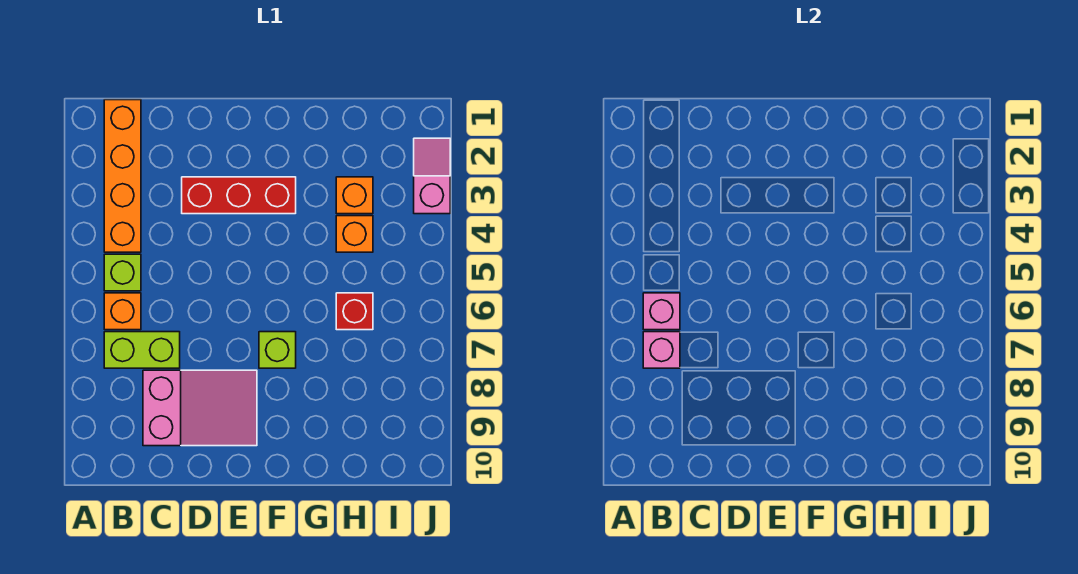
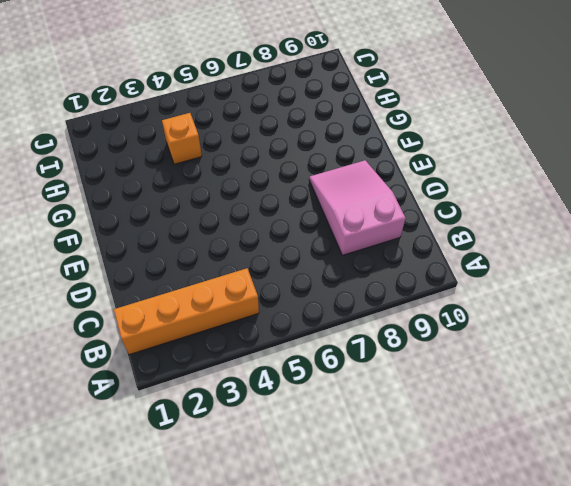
none -> lime brick B5 level 1
none -> orange brick B6 level 1
none -> lime brick B7:C7 level 1

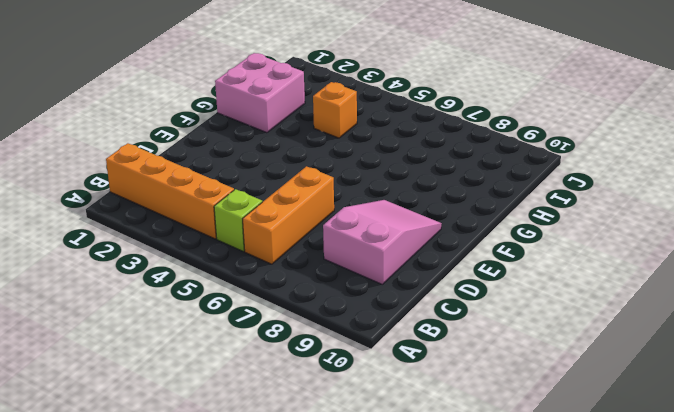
orange brick B6:D6 level 1 -> orange brick B6 level 1
pink brick G1:H2 level 1 -> none
none -> lime brick B7:C7 level 1
none -> red brick D3:F3 level 1
none -> lime brick F7 level 1

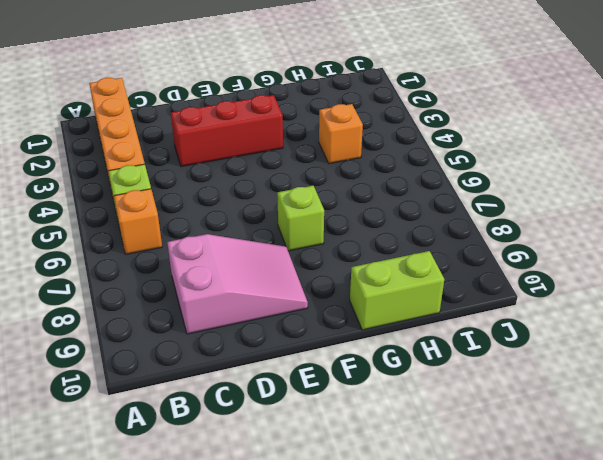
lime brick G10:H10 level 1 -> lime brick B7:C7 level 1
none -> orange brick H3 level 1
none -> red brick H6 level 1
none -> pink slope J2:J3 level 1 top 3

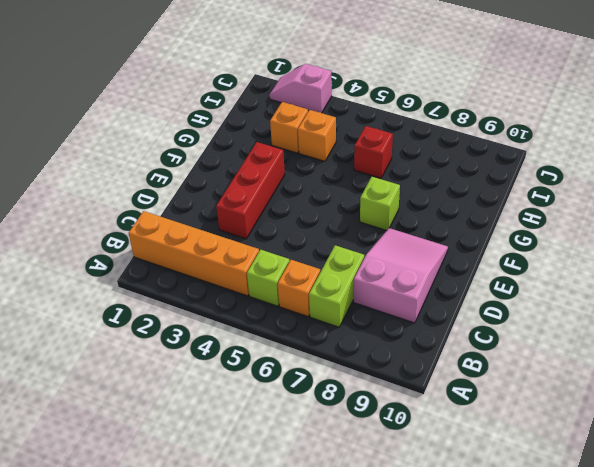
none -> pink brick B6 level 2
none -> pink brick B7 level 2

